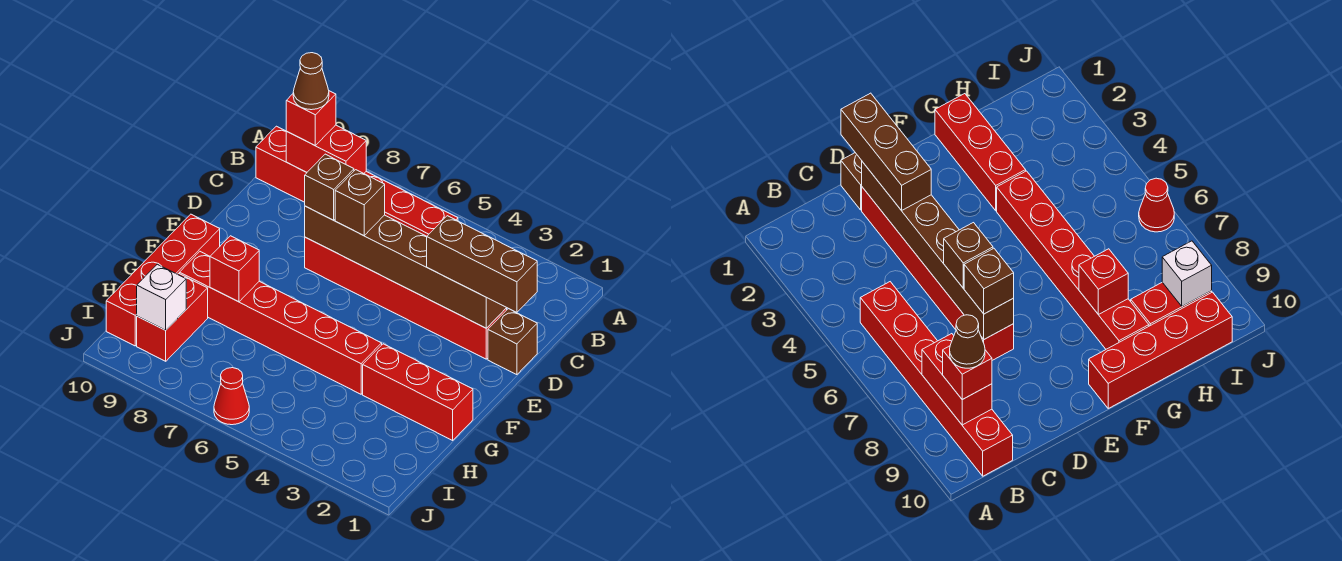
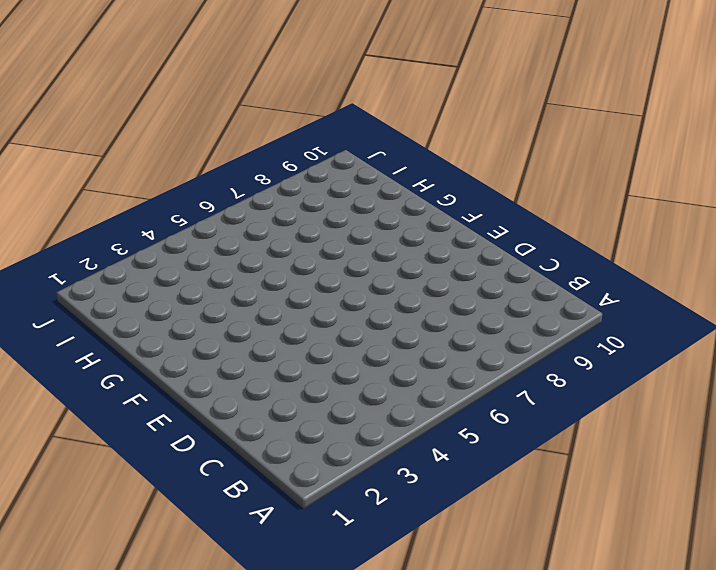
none -> red brick B5:B10 level 1
none -> brown brick D1 level 1
none -> red brick D2:D7 level 1

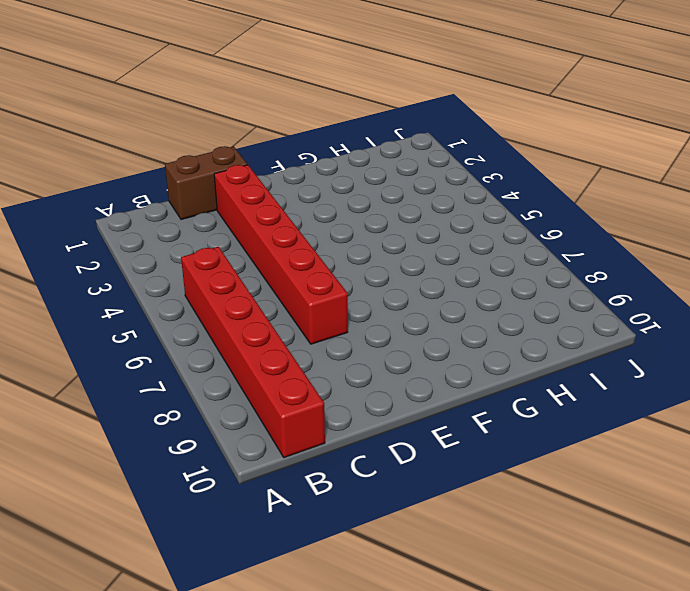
brown brick C1:D1 level 1 -> brown brick D1 level 1
none -> red brick F10:I10 level 1
none -> red brick G1:G3 level 1
none -> red brick G4:G9 level 1

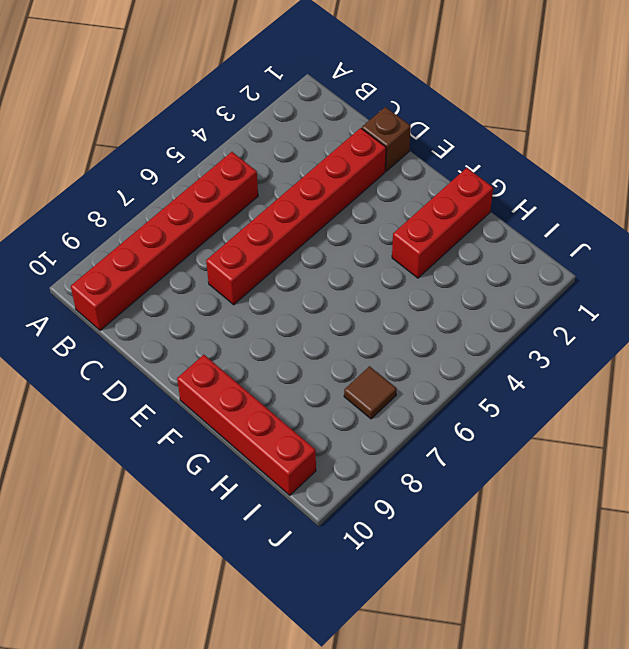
brown tile I7 level 1 -> none
none -> red brick G4:G9 level 1
none -> red brick H9:I9 level 1
none -> red cone J6 level 1

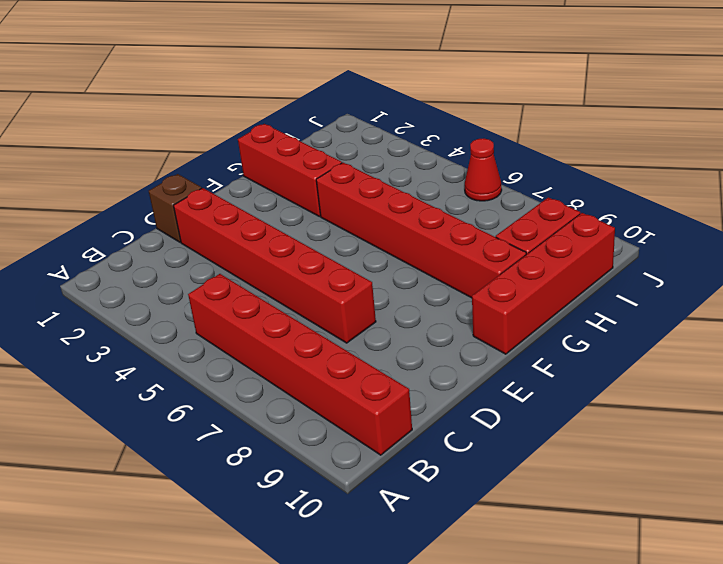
none -> red brick B8:B9 level 2
none -> brown brick D2:D7 level 2
none -> red brick G8 level 2

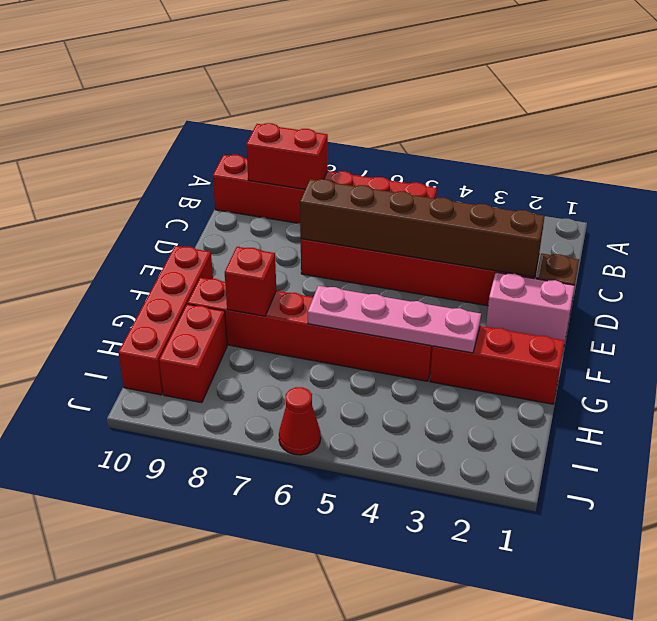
pink brick E1:E2 level 1 -> none
pink plate G3:G6 level 2 -> none
none -> white brick I9 level 2
none -> red brick B9 level 3
none -> brown brick D1:D3 level 3

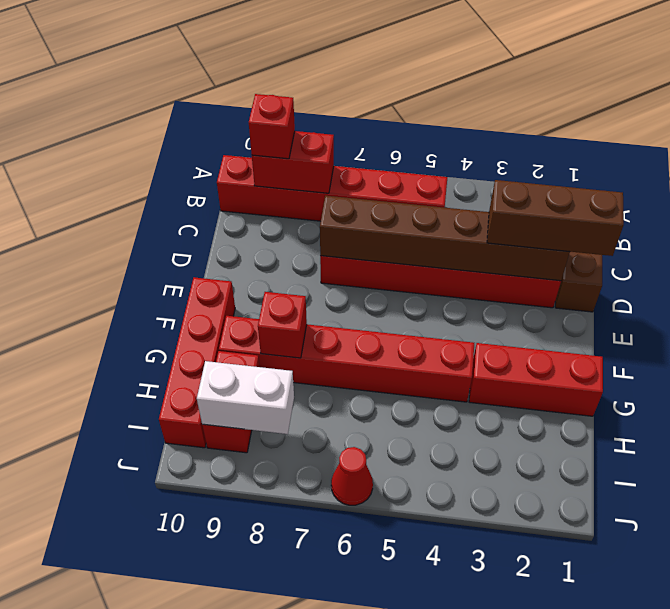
white brick I8:I9 level 2 -> white brick I9 level 2
none -> brown brick D6 level 3
none -> brown brick D7 level 3
none -> brown cone B9 level 4

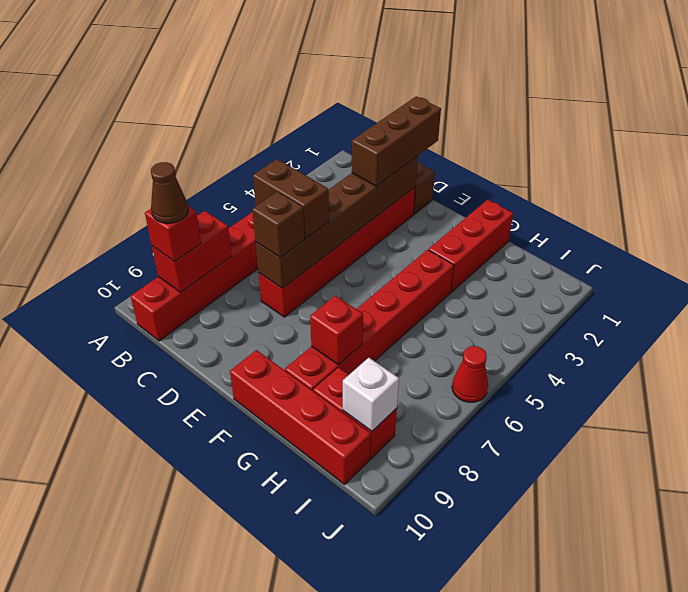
brown brick C6:D6 level 3 -> brown brick D6 level 3

